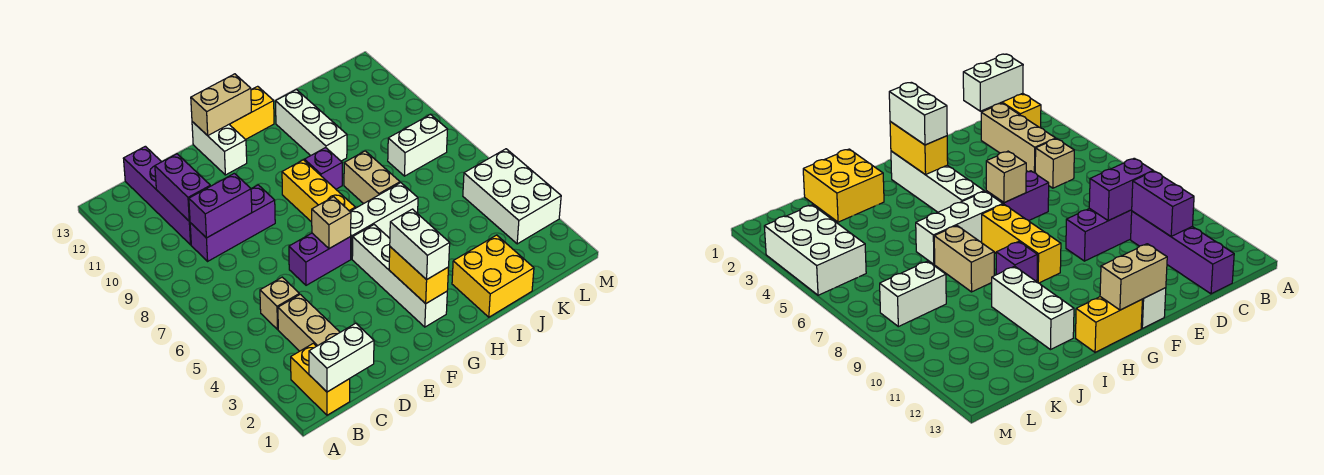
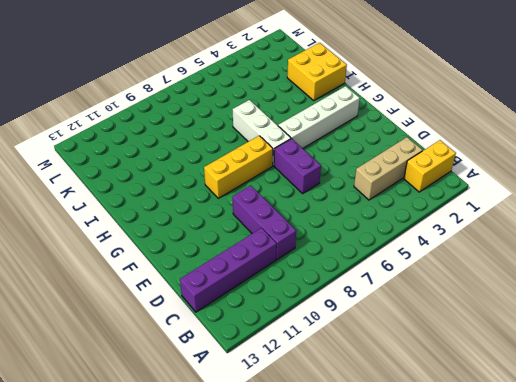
none -> tan brick C5 level 1
none -> white brick F12:F13 level 1
none -> yellow brick G13:H13 level 1

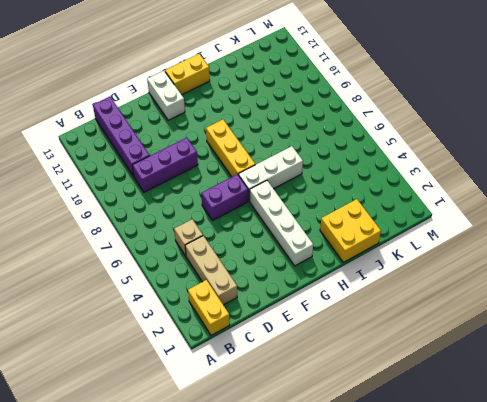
none -> purple brick H9 level 1
none -> tan brick I7:I8 level 1
none -> white brick I10:I12 level 1

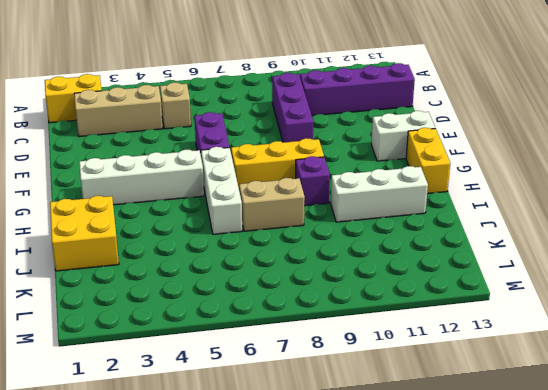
none -> white brick K8:L8 level 1
none -> white brick L3:M5 level 1
none -> white brick B1:C1 level 2

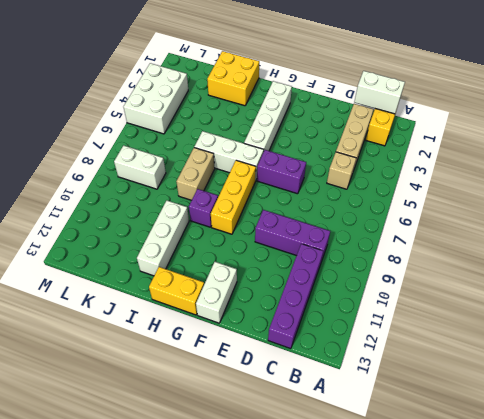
none -> purple brick C9:D9 level 2
none -> purple brick C10:C11 level 2
none -> tan brick F6 level 2

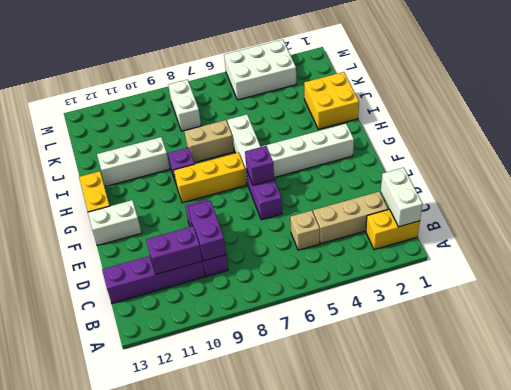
purple brick F6 level 2 -> tan brick F6 level 2
none -> tan brick F13:G13 level 2
none -> yellow brick G2:G3 level 2
none -> white brick G2:G3 level 3

